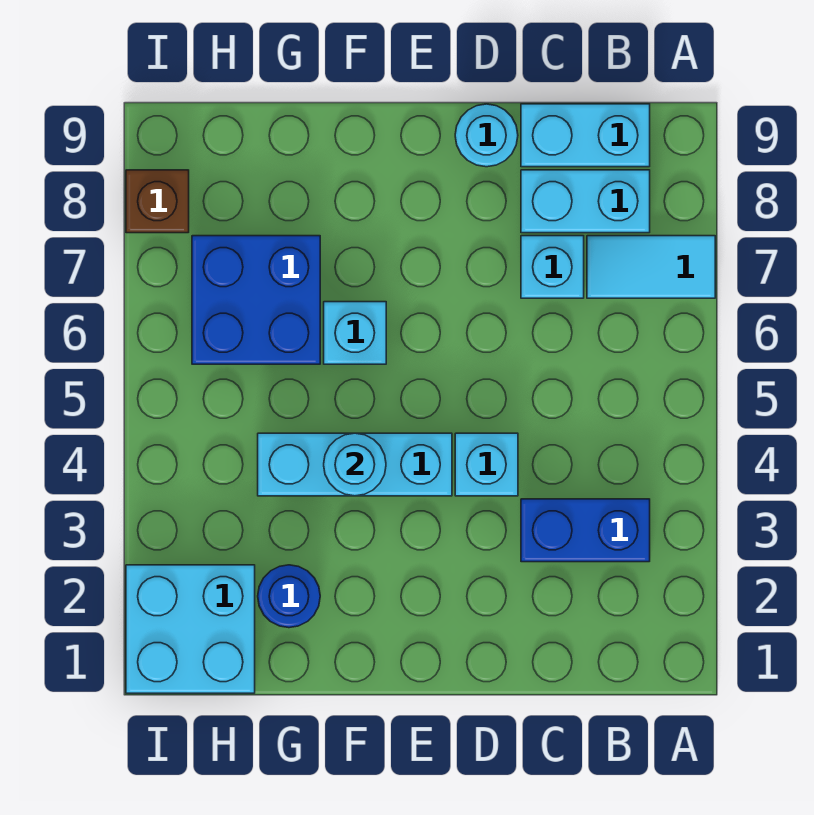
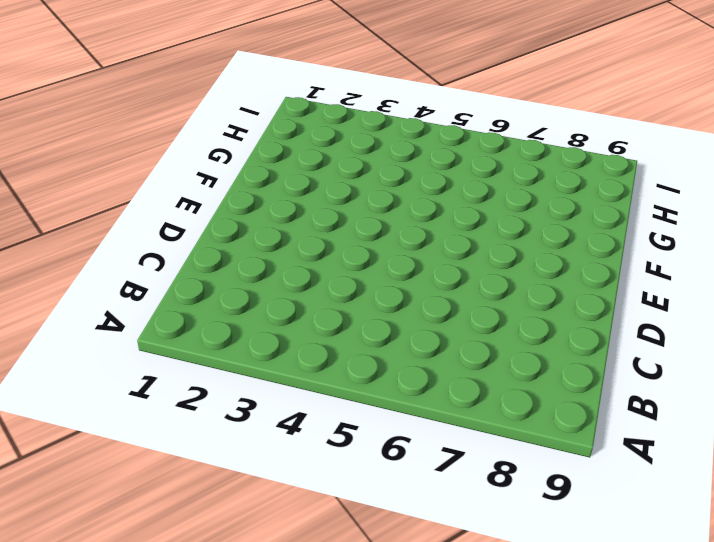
none -> cyan tile A7:B7 level 1
none -> blue brick B3:C3 level 1
none -> cyan brick B8:C8 level 1

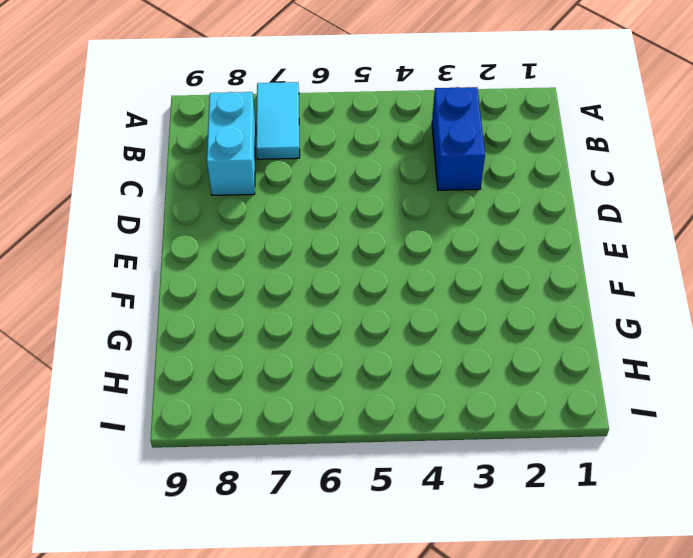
none -> cyan brick B9:C9 level 1
none -> cyan brick C7 level 1
none -> cyan brick D4 level 1

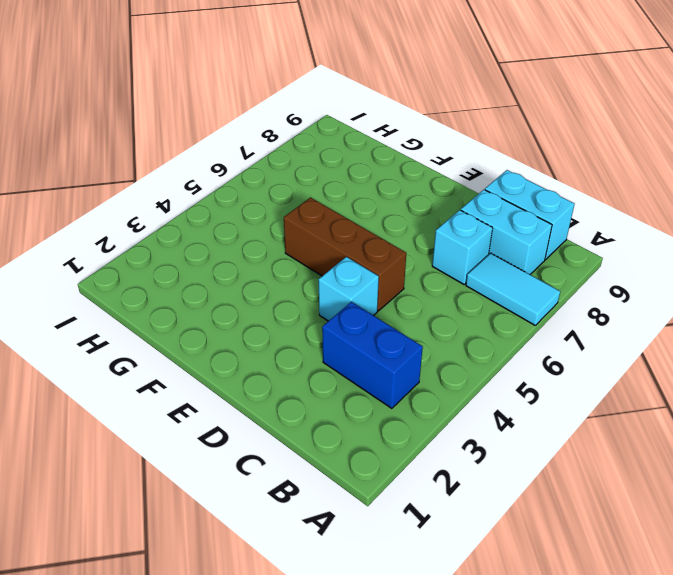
brown brick D5:F5 level 1 -> none
none -> cyan round brick D9 level 1
none -> cyan brick E4:G4 level 1
none -> cyan brick F6 level 1

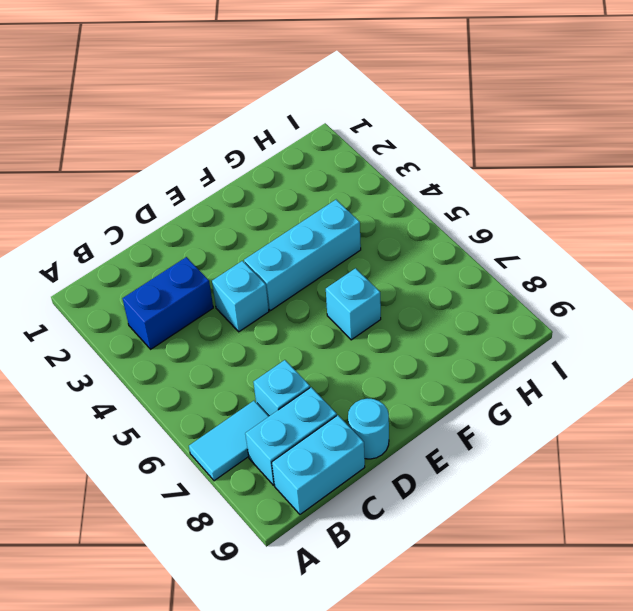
none -> blue round brick G2 level 1
none -> blue brick G6:H7 level 1
none -> cyan brick H1:I2 level 1

